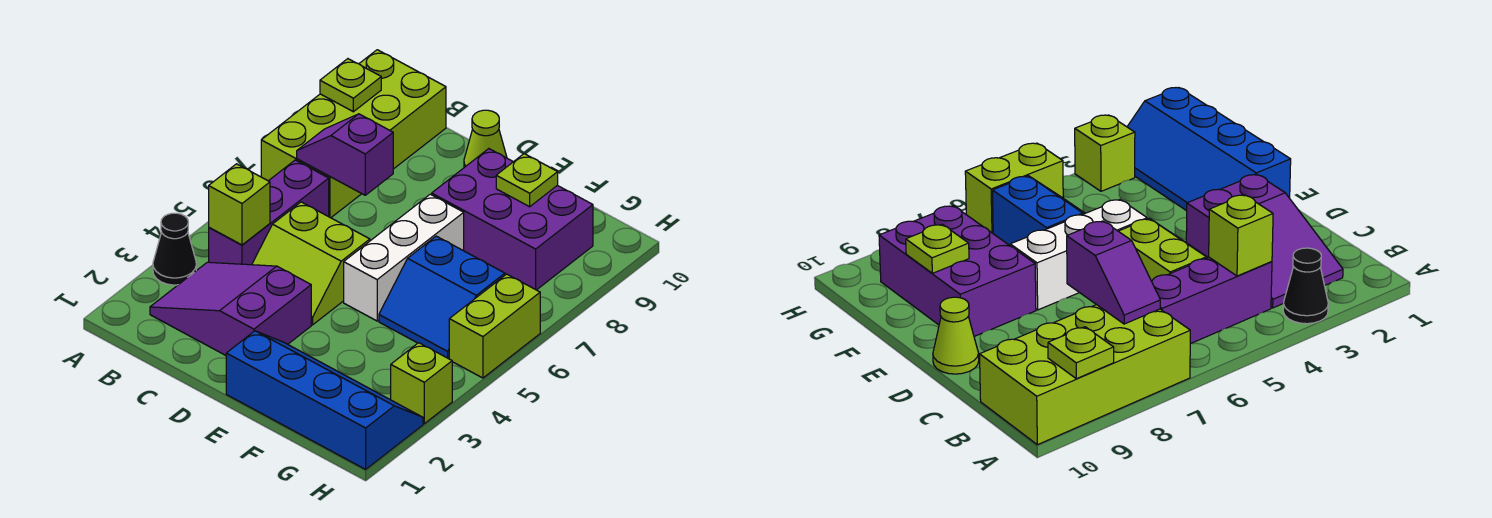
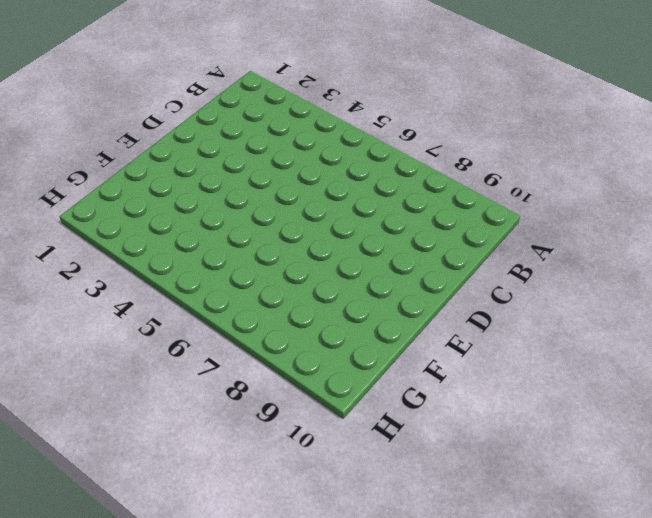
none -> black cone A3 level 1
none -> lime brick A7:B10 level 1
none -> purple slope B2:D3 level 1 top D

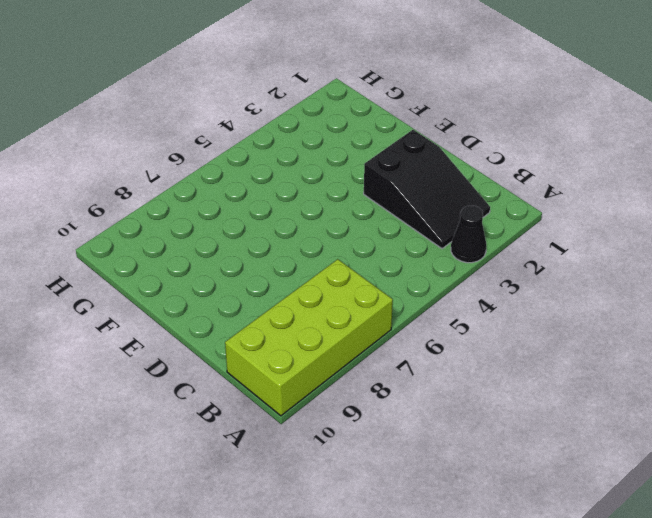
black slope B2:D3 level 1 top D -> purple slope B2:D3 level 1 top D
none -> purple brick B4:B6 level 1
none -> lime slope C4:D5 level 1 top 5
none -> lime cone D10 level 1

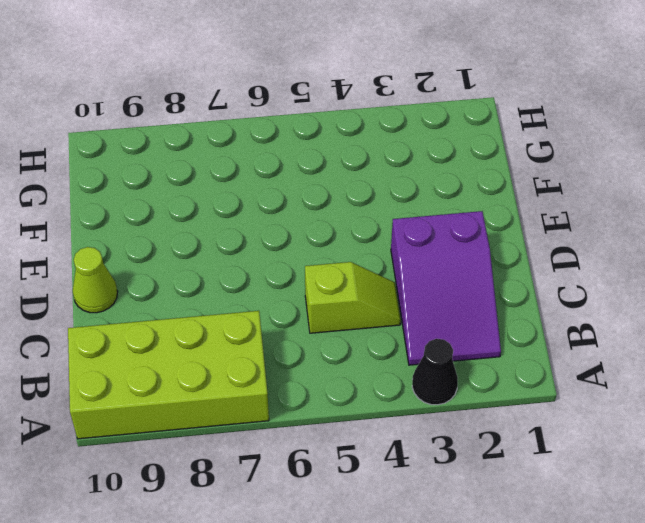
lime slope C4:C5 level 1 top 5 -> lime slope C4:D5 level 1 top 5
none -> purple brick B4:B6 level 1
none -> blue slope E1:H2 level 1 top 1
none -> white brick E5:E7 level 1

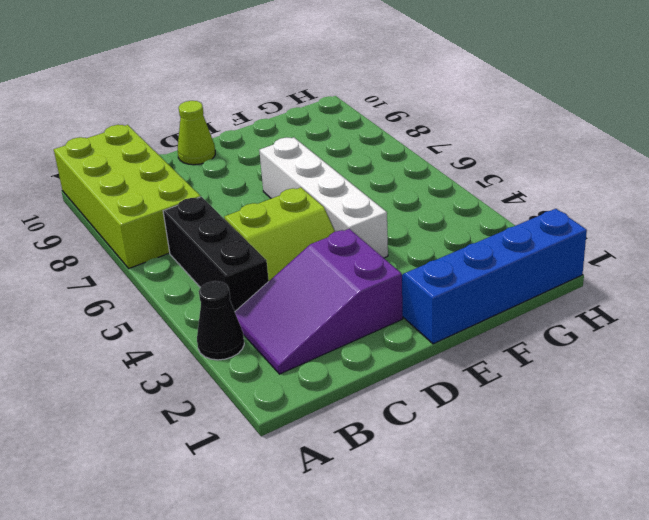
black brick B4:B6 level 1 -> purple brick B4:B6 level 1
white brick E4:E7 level 1 -> white brick E5:E7 level 1
none -> purple brick E8:G9 level 1
none -> blue slope F5:G6 level 1 top 6
none -> lime brick H3 level 1

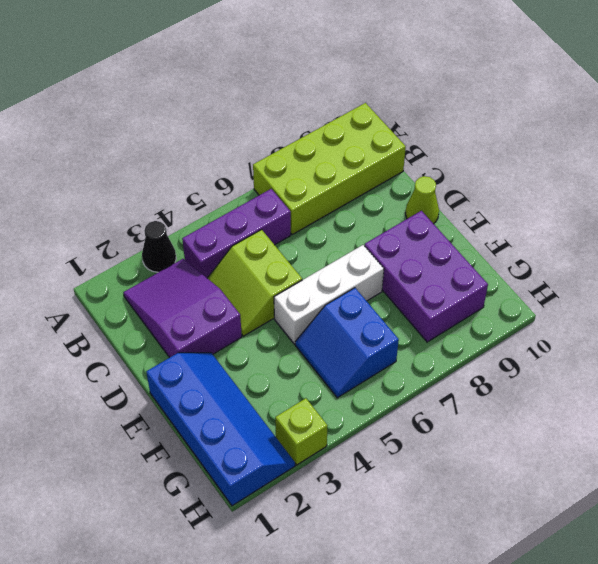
none -> lime brick H5:H6 level 1
none -> lime plate A9 level 2
none -> lime brick B4 level 2

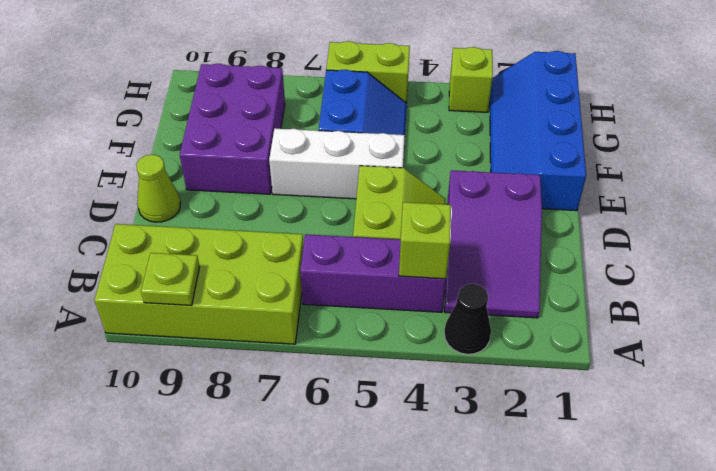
none -> purple slope B7:C7 level 2 top C
none -> lime plate F9 level 2

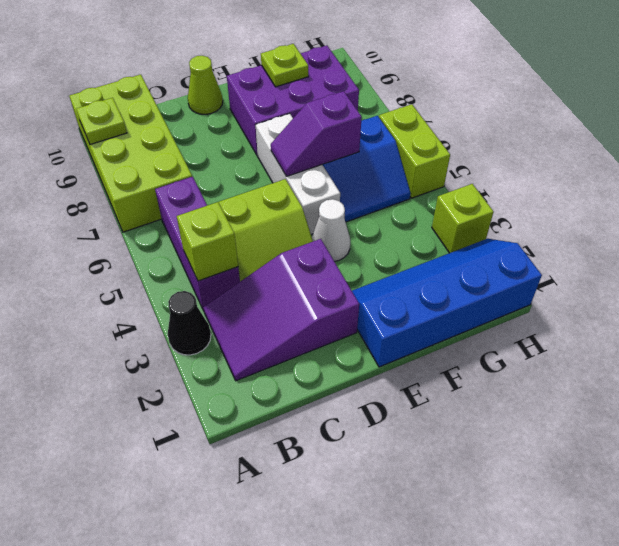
white cone E4 level 1 -> none
purple slope E6:F6 level 2 top F -> purple slope B7:C7 level 2 top C

